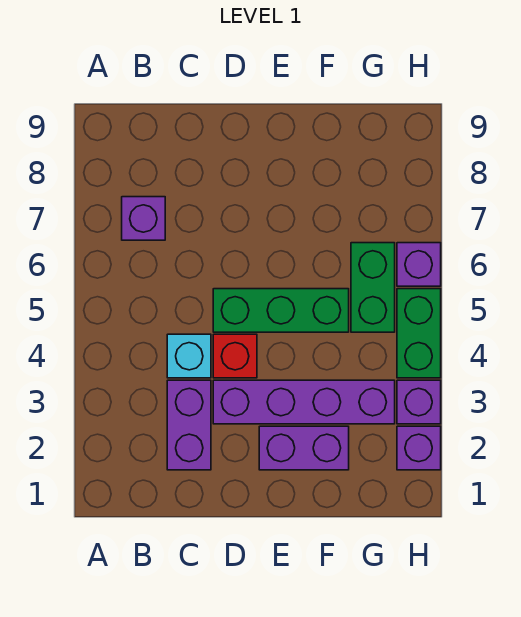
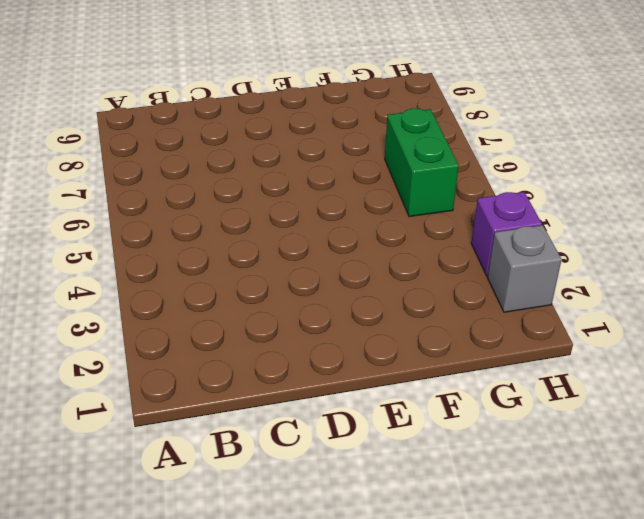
grey brick H2 level 1 -> purple brick H2 level 1
none -> purple brick B7 level 1
none -> purple brick C2:C3 level 1
none -> cyan brick C4 level 1

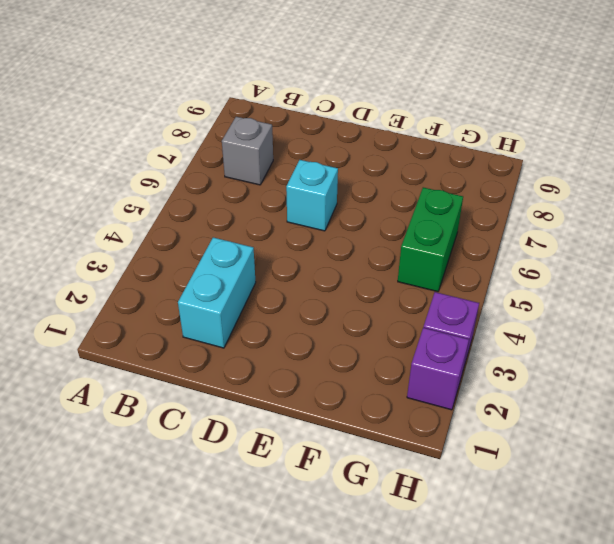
grey brick B7 level 1 -> purple brick B7 level 1
cyan brick C2:C3 level 1 -> purple brick C2:C3 level 1
cyan brick D6 level 1 -> cyan brick C4 level 1
none -> purple brick D3:G3 level 1
none -> red brick D4 level 1
none -> green brick D5:F5 level 1

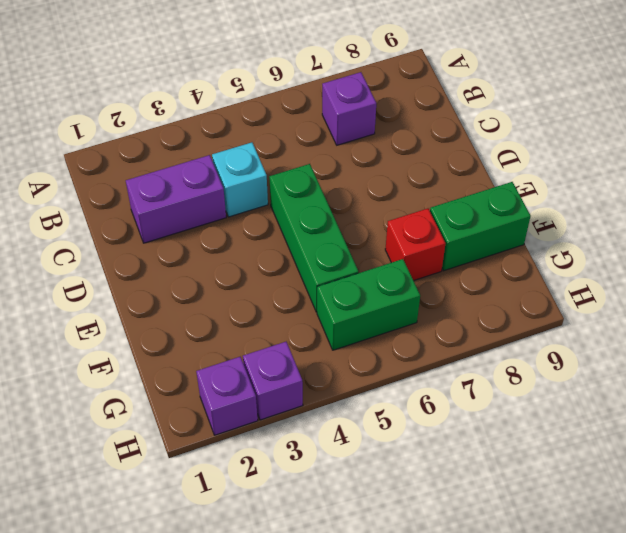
red brick F7 level 1 -> red brick D4 level 1
green brick F8:F9 level 1 -> green brick H4:H5 level 1
none -> purple brick D3:G3 level 1
none -> purple brick E2:F2 level 1
none -> purple brick H6 level 1

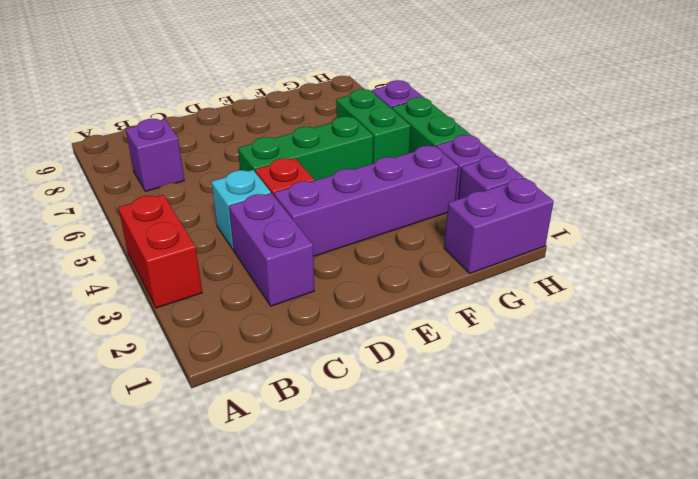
red brick A3:A4 level 1 -> none
purple brick G1:H1 level 1 -> purple brick E2:F2 level 1

